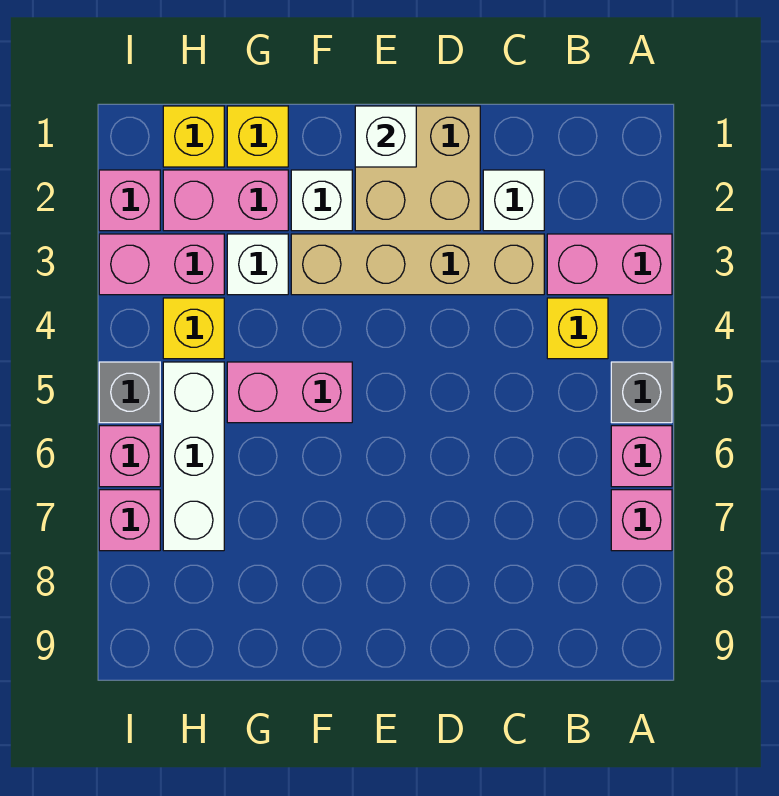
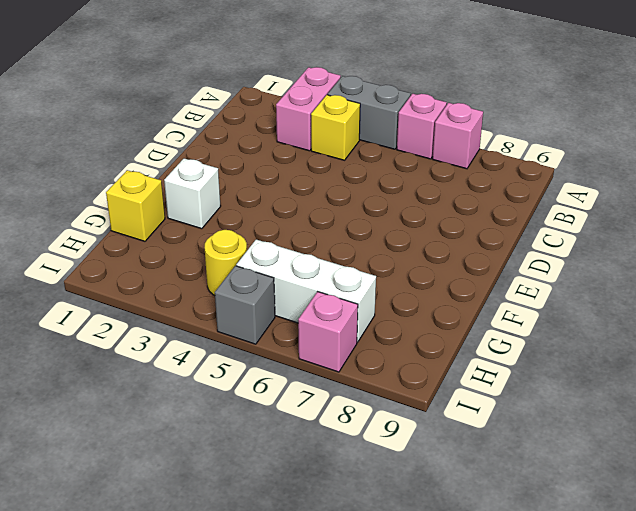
grey brick A4:A5 level 1 -> grey brick A5 level 1
yellow round brick H4 level 1 -> yellow brick H4 level 1
none -> white brick C2 level 1
none -> tan brick C3:F3 level 1
none -> tan brick D1:E2 level 1

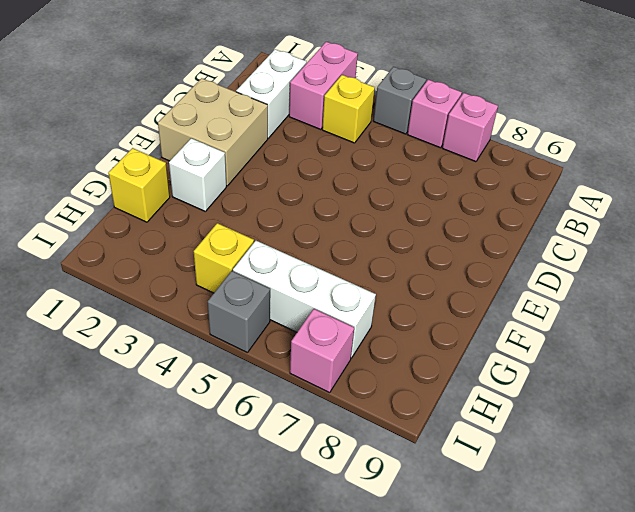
white brick B2:C2 level 1 -> white brick C2 level 1
none -> tan brick C3:F3 level 1
none -> pink brick F5:G5 level 1
none -> pink brick G2:H2 level 1

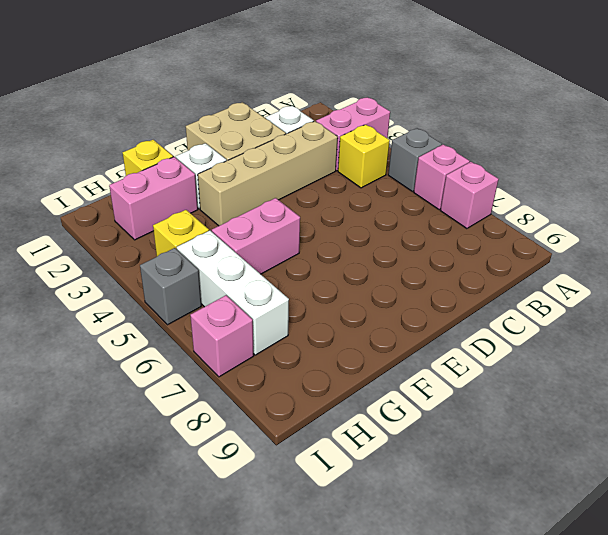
none -> white brick G3 level 1
none -> yellow brick H1 level 1
none -> pink brick H3:I3 level 1

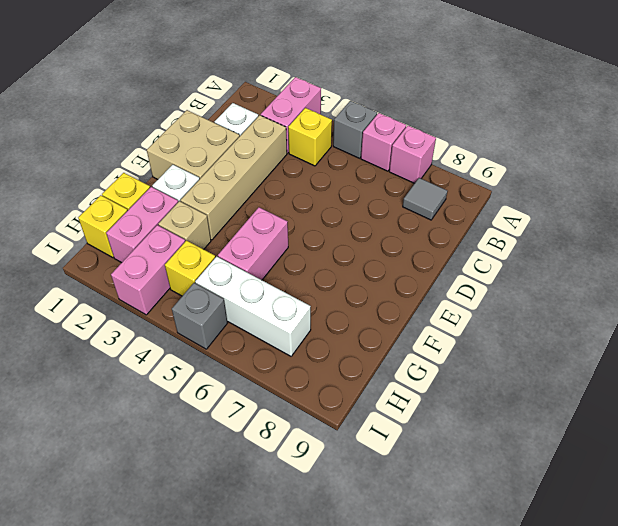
grey tile B8 level 1 -> none
tan brick G3 level 1 -> white brick G3 level 1
none -> pink brick I2 level 1
none -> pink brick I6 level 1
none -> pink brick I7 level 1

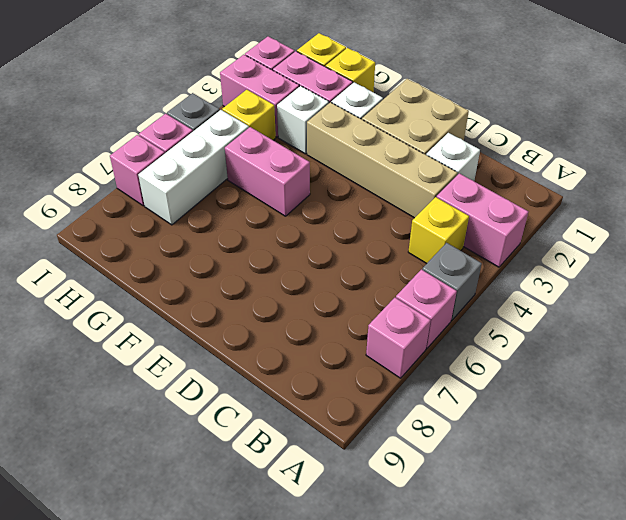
none -> white brick E1 level 2

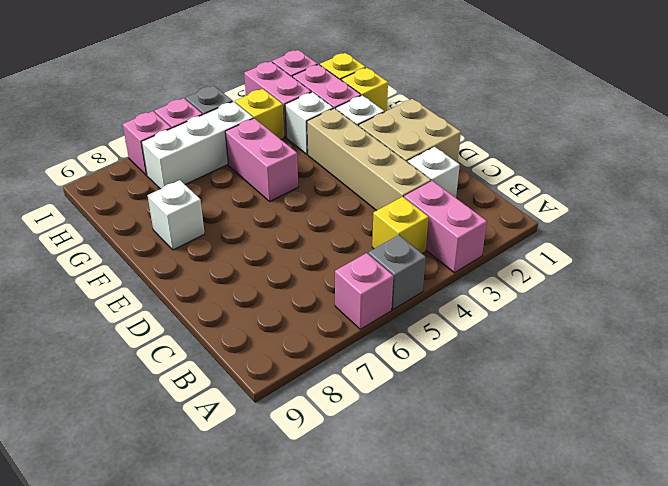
white brick F8 level 1 -> white brick E1 level 2
none -> pink brick A7 level 1

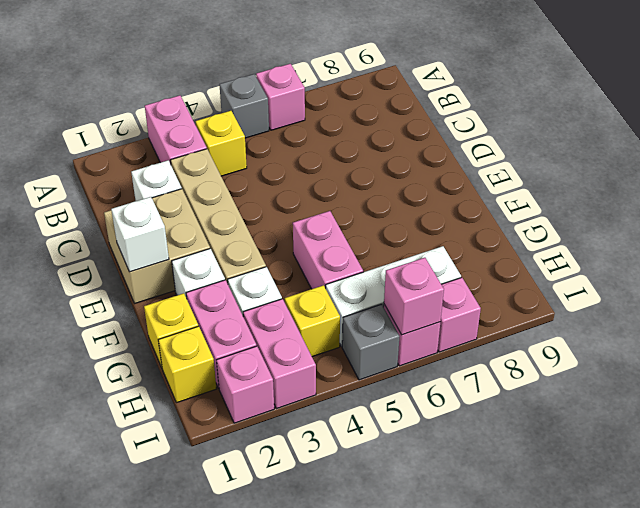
pink brick I6 level 2 -> pink brick A7 level 1

